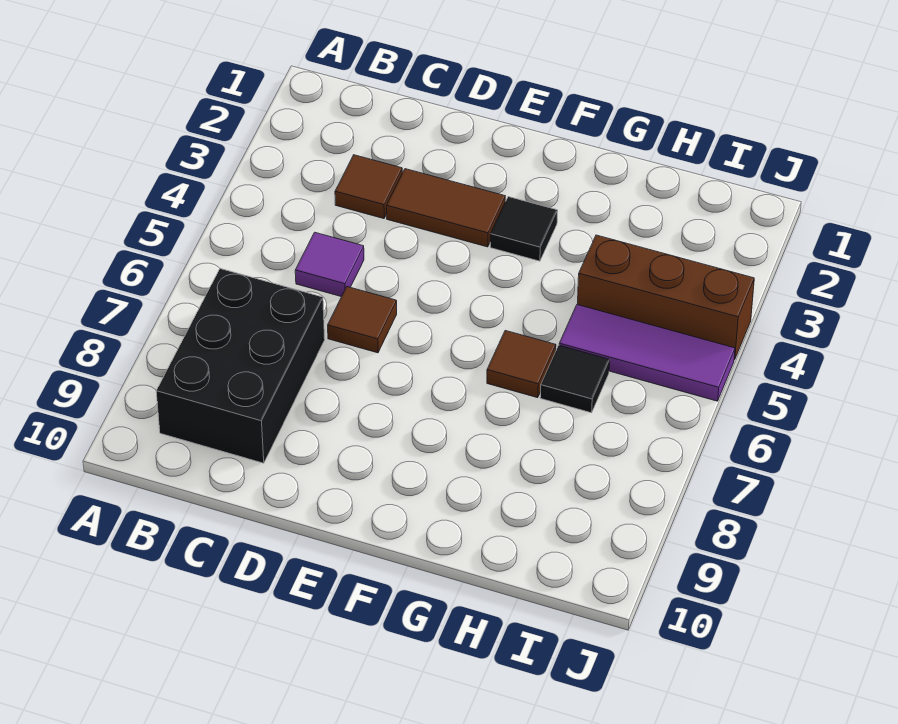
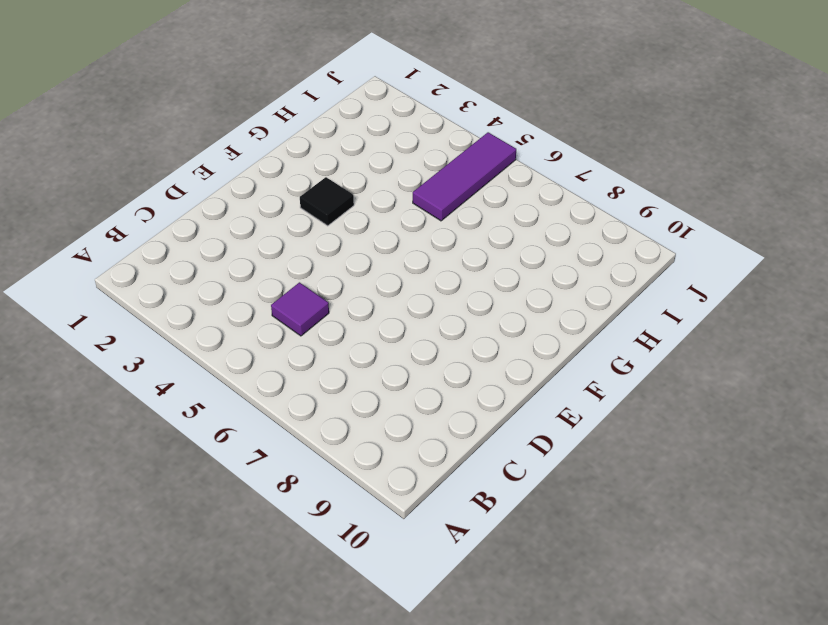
none -> black brick B7:C9 level 1
none -> brown tile C3 level 1

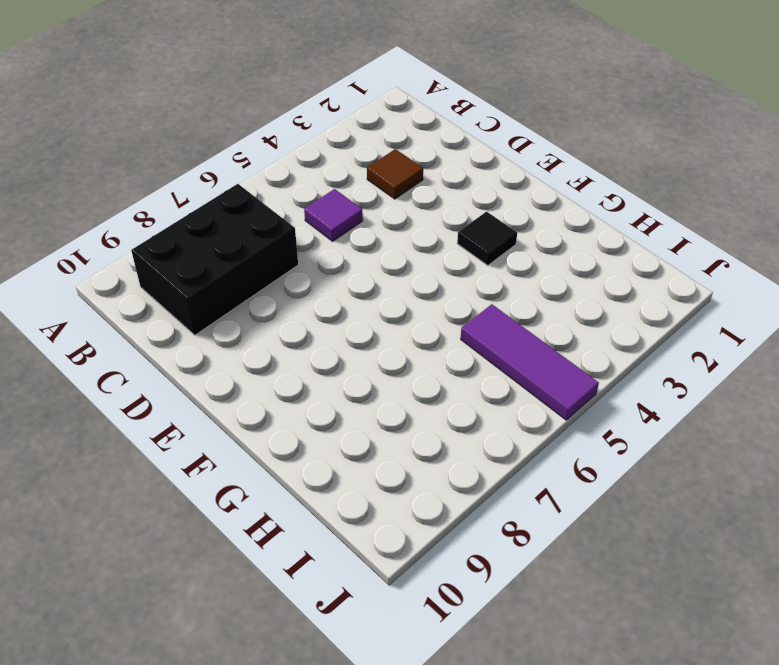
none -> brown tile D3:E3 level 1
none -> brown tile D6 level 1

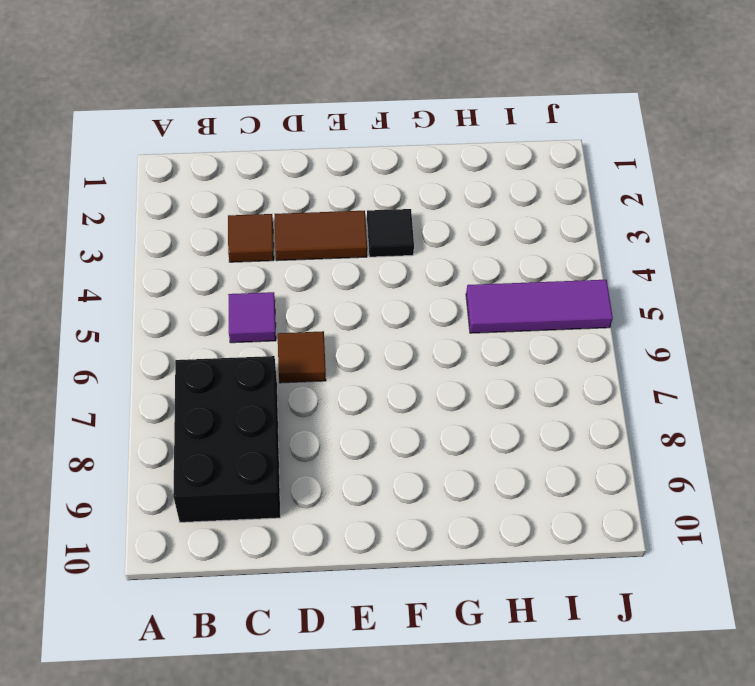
none -> brown tile G6 level 1
none -> brown brick H4:J4 level 1

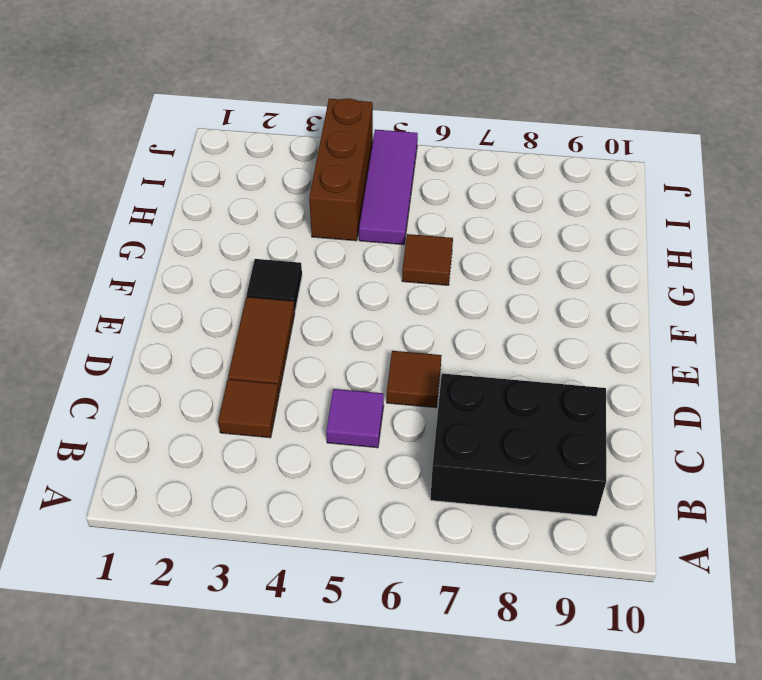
none -> black tile H6 level 1

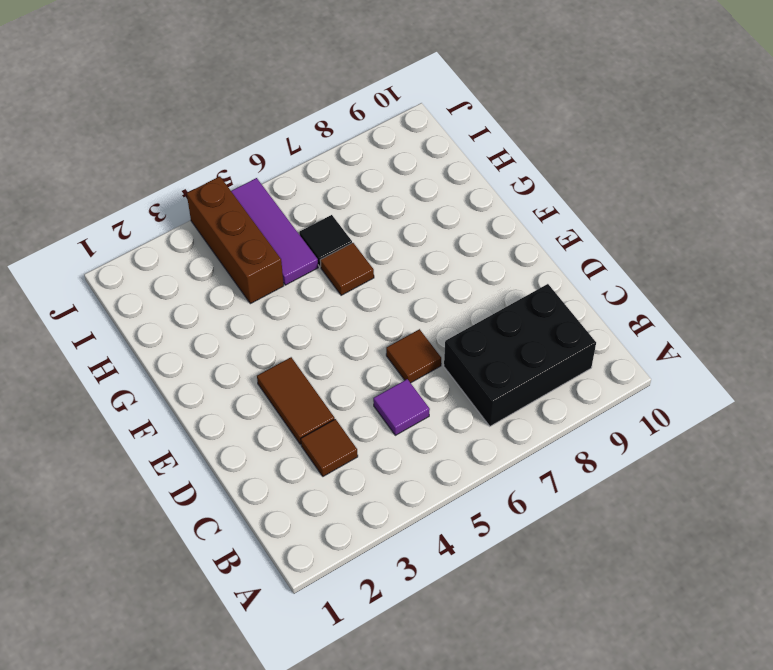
none -> black tile F3 level 1

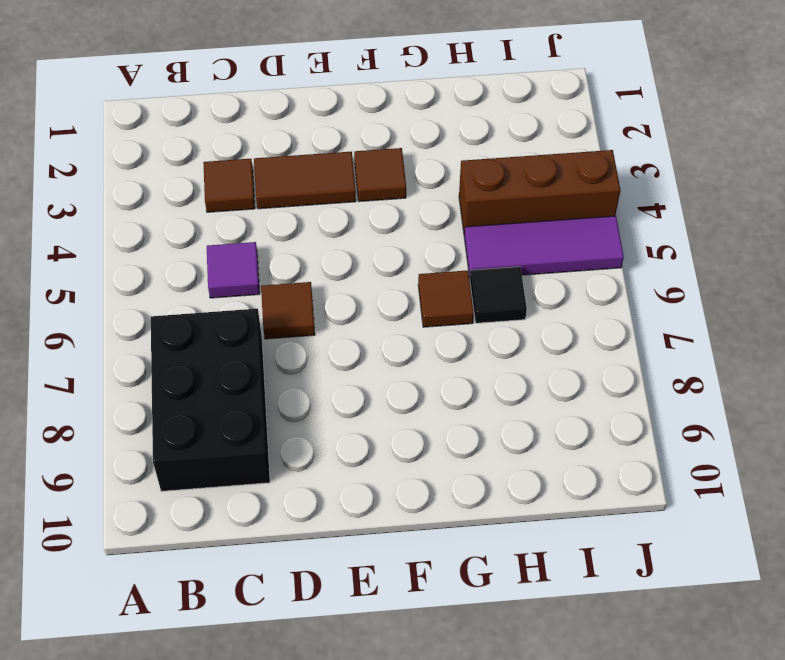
brown tile F3 level 1 -> black tile F3 level 1

